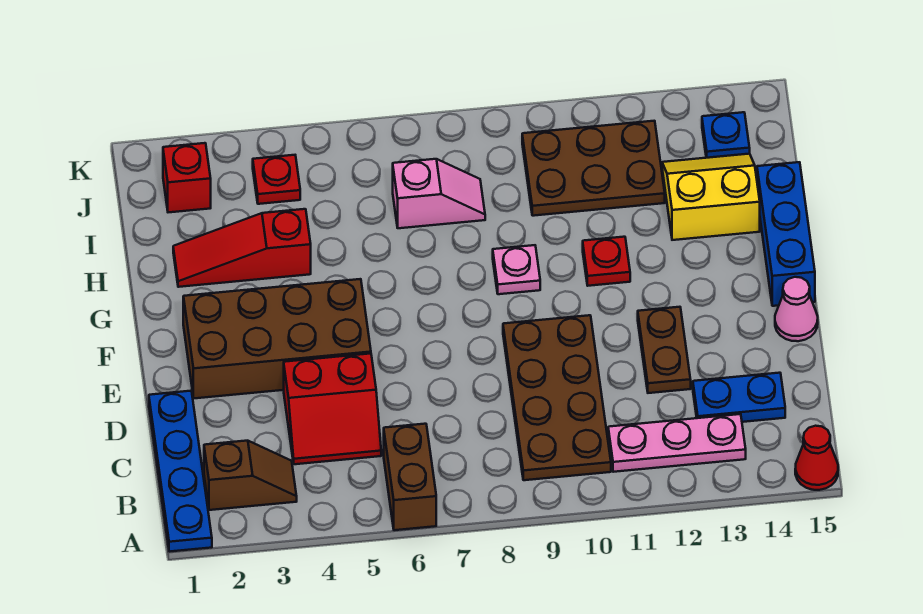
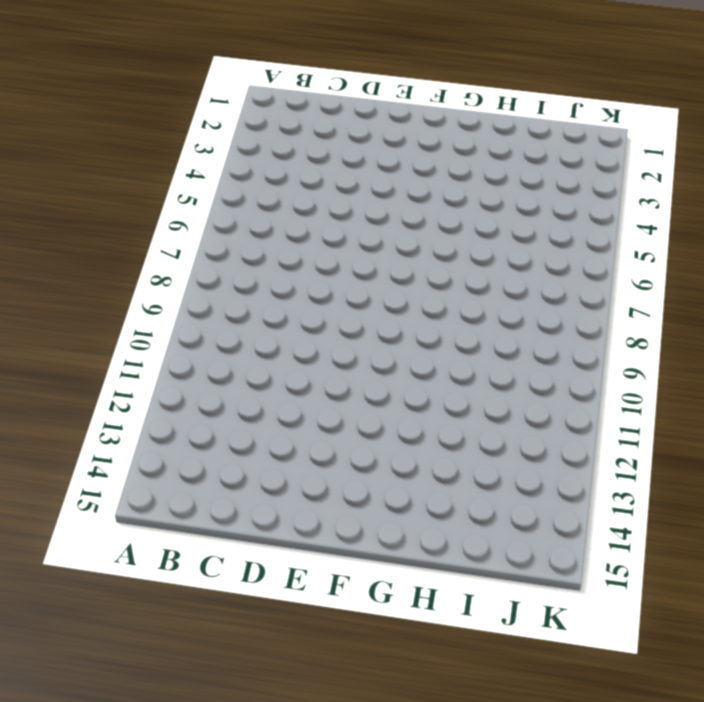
none -> blue plate A1:D1 level 1
none -> brown brick A6:B6 level 1
none -> red cone A15 level 1

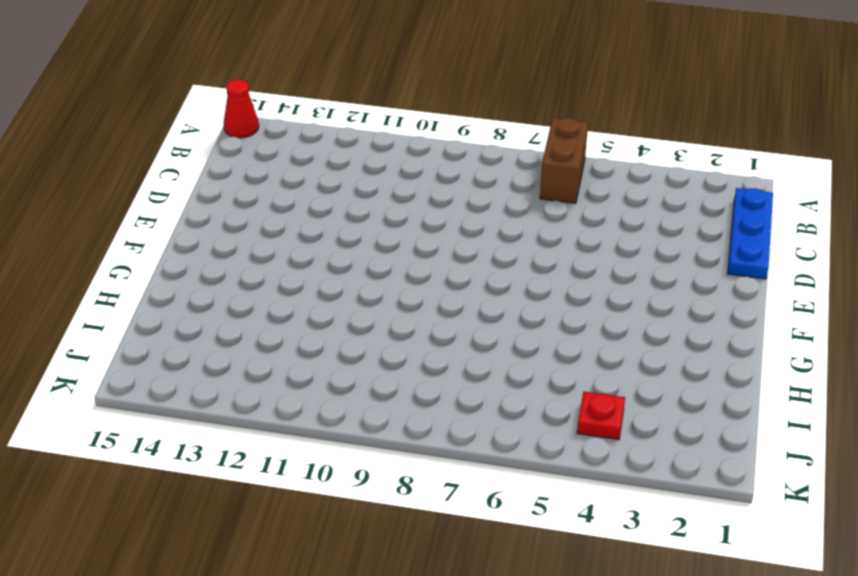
blue plate B1:D1 level 1 -> blue plate A1:D1 level 1
none -> brown slope B2:B3 level 1 top 2
none -> brown plate B9:E10 level 1
none -> pink plate B11:B13 level 1

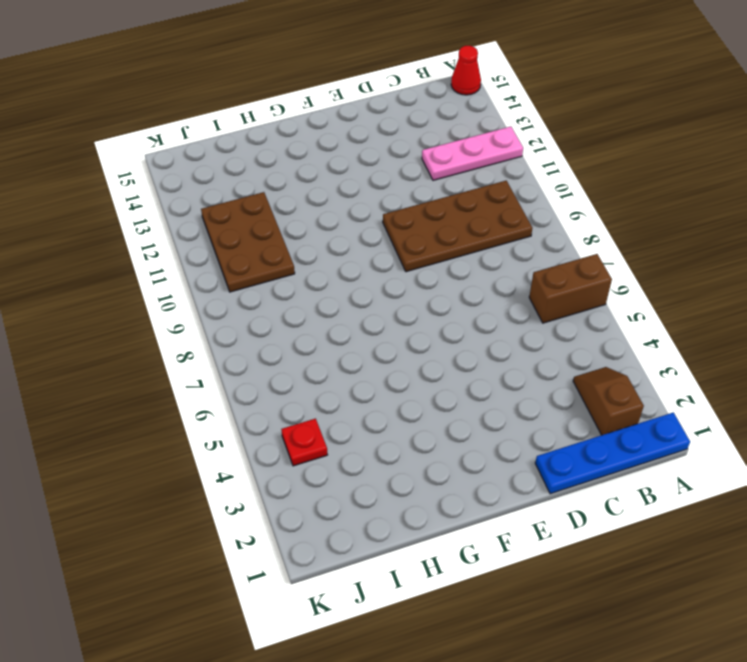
pink plate A12:C12 level 1 -> pink plate B11:B13 level 1
none -> red slope C4:D5 level 1 top D
none -> blue plate C13:C14 level 1
none -> brown plate D12:E12 level 1

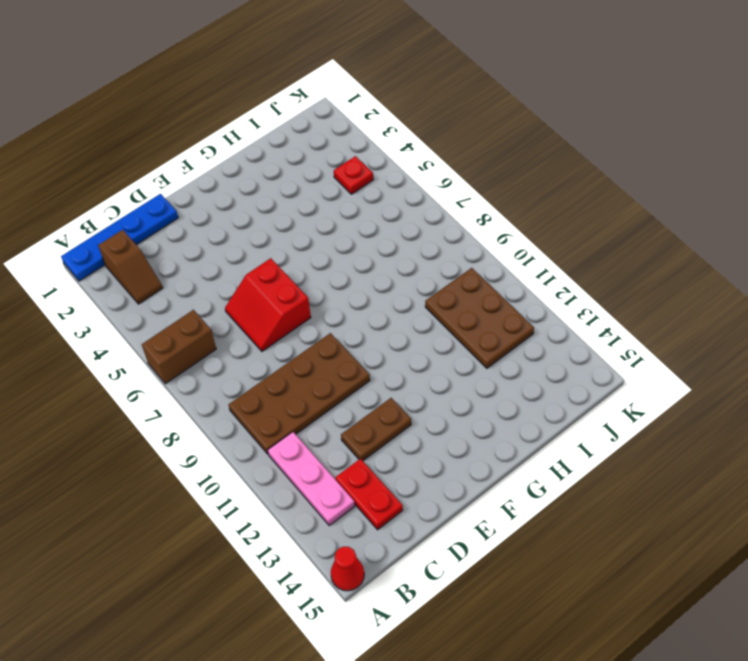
red plate C13:C14 level 1 -> blue plate C13:C14 level 1
red slope D6:E7 level 1 top E -> red slope C4:D5 level 1 top D
none -> brown brick E2:F5 level 1
none -> pink cone E15 level 1
none -> blue brick F15:H15 level 1

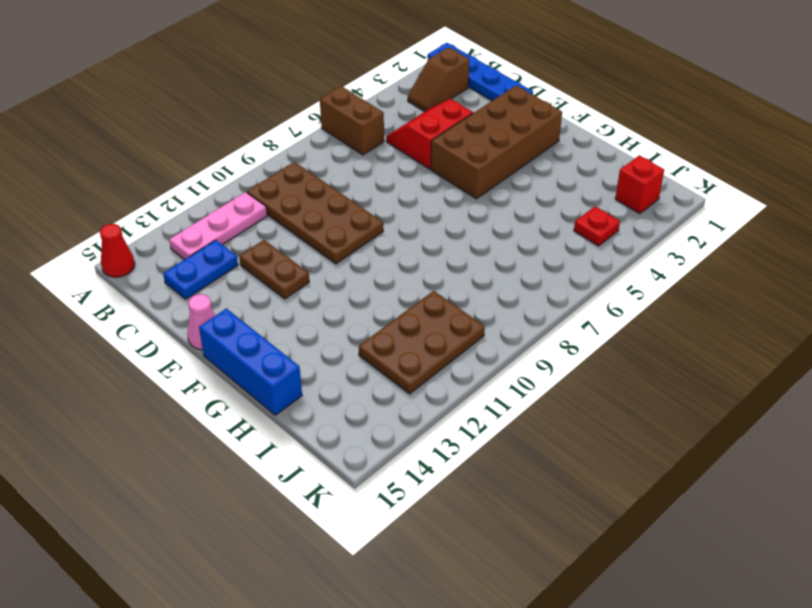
none -> pink plate G9 level 1
none -> red plate G11 level 1
none -> red slope H2:H4 level 1 top 4

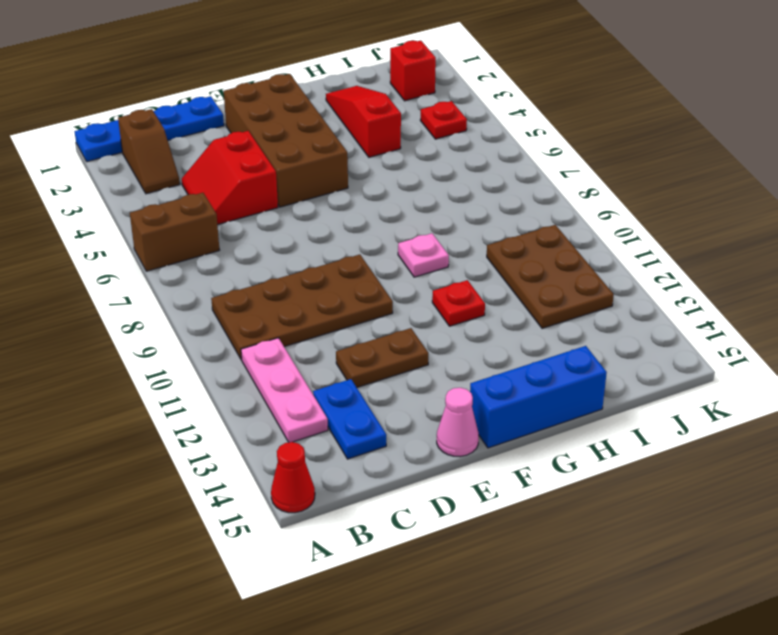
none -> yellow slope H13:I14 level 1 top H
none -> pink slope I7:I8 level 1 top 7
none -> blue plate J14 level 1

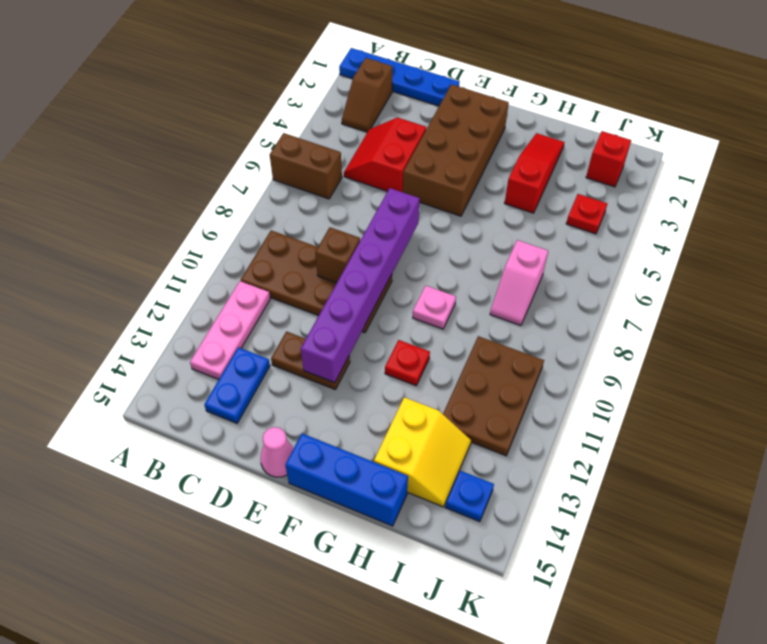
brown brick D9 level 2 -> none
purple brick E7:E12 level 2 -> none
none -> red cone A15 level 1

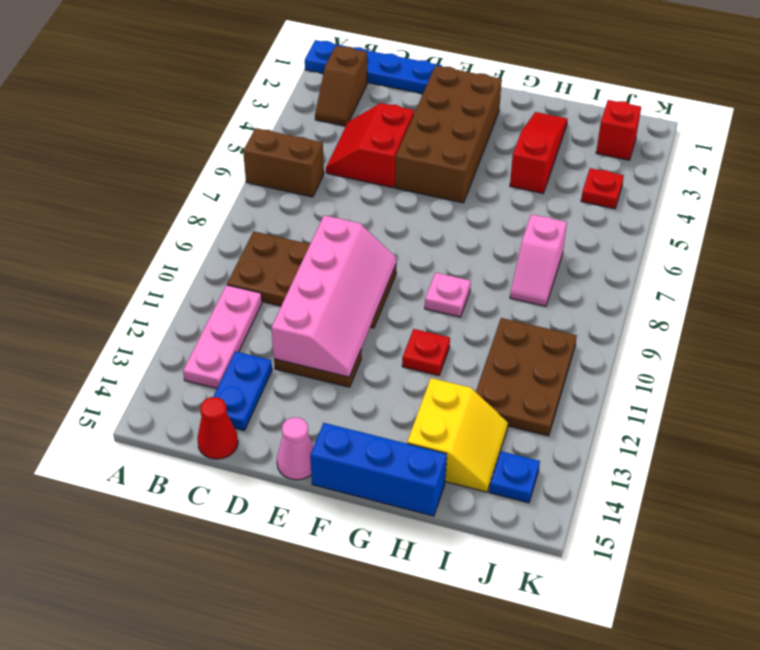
red cone C15 level 1 -> red cone A15 level 1
pink slope D9:E12 level 2 top D -> none

